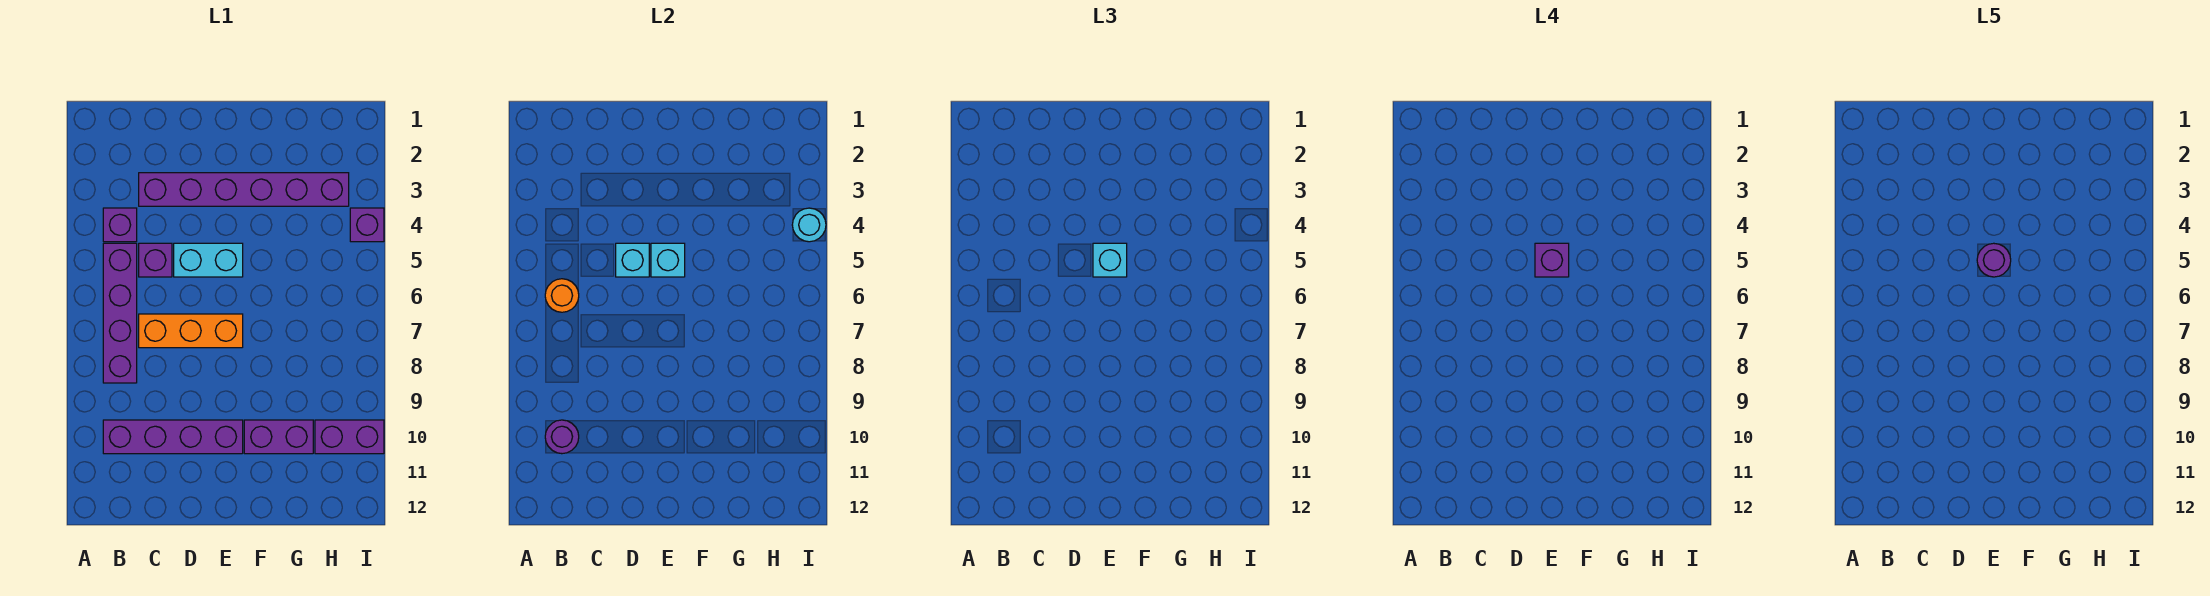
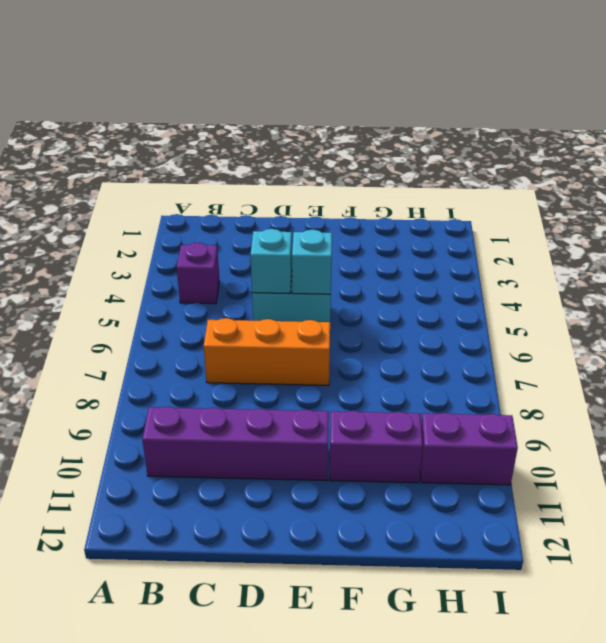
none -> purple brick B5:B8 level 1
none -> purple brick C3:H3 level 1
none -> purple brick C5 level 1

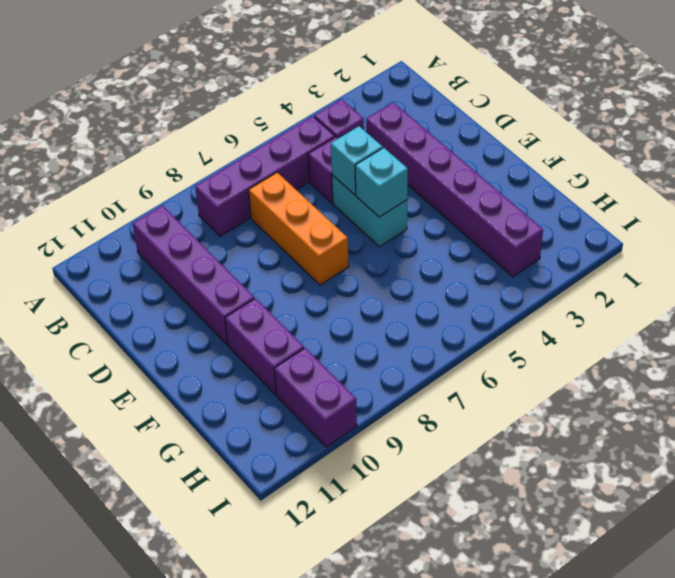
none -> purple brick I4 level 1
none -> orange round brick B6 level 2
none -> purple round brick B10 level 2

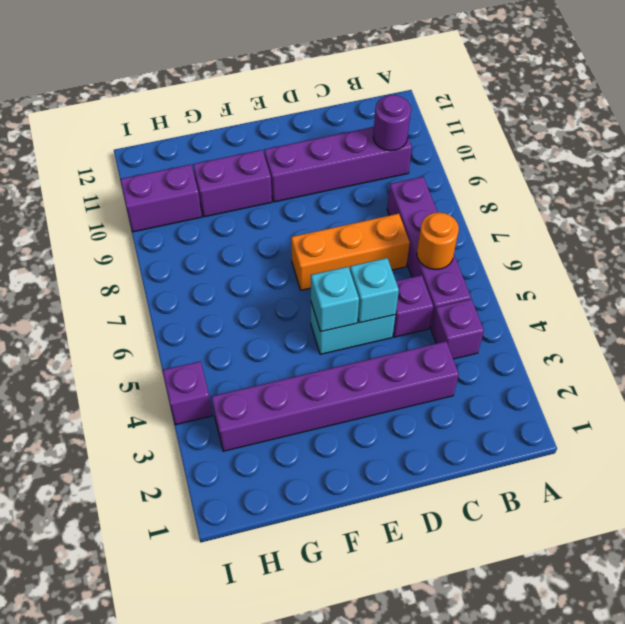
none -> cyan round brick I4 level 2
none -> cyan brick E5 level 3
none -> purple brick E5 level 4

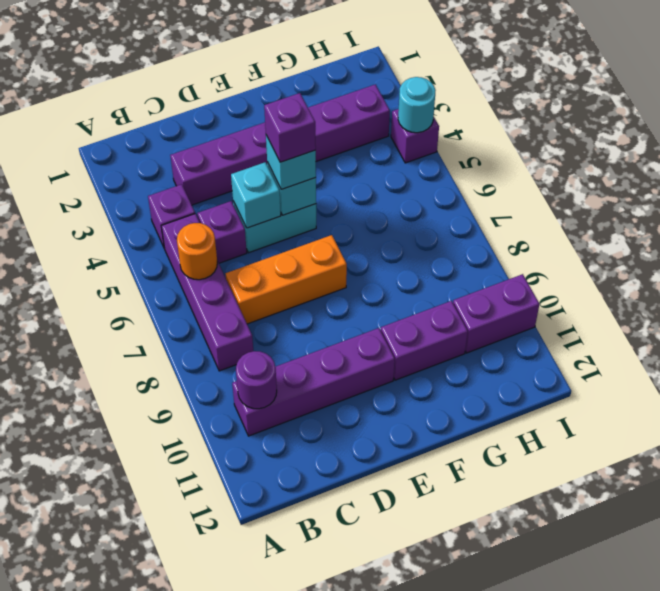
none -> purple round brick E5 level 5

